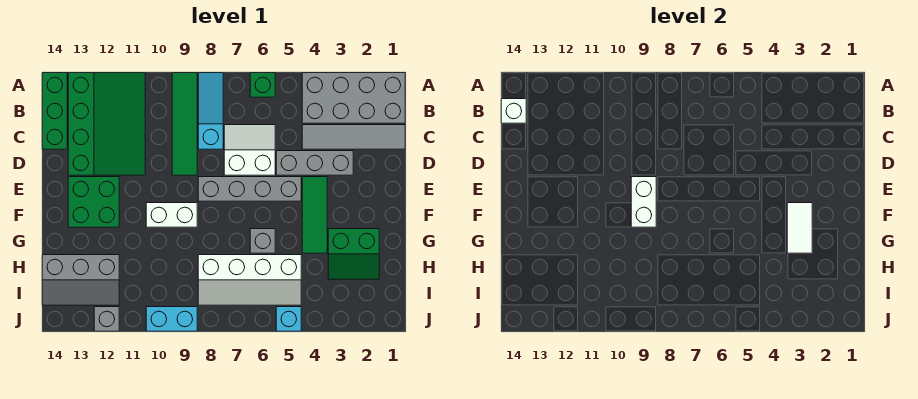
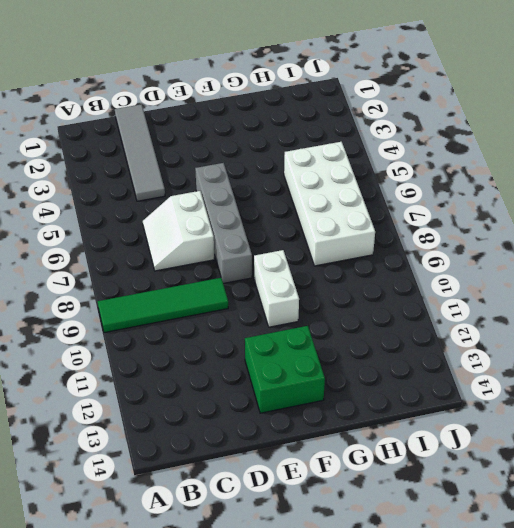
white brick H5:I8 level 1 -> white slope H5:I8 level 1 top H
none -> grey brick A1:B4 level 1
none -> green brick A6 level 1
none -> cyan slope A8:C8 level 1 top C

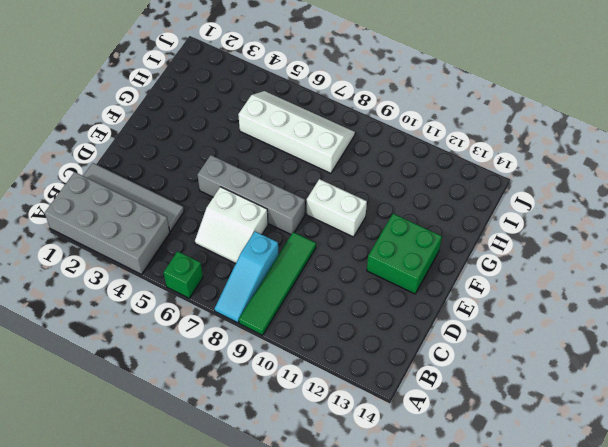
none -> green slope A11:D13 level 1 top 13
none -> green brick A14:C14 level 1
none -> grey brick D3:D5 level 1

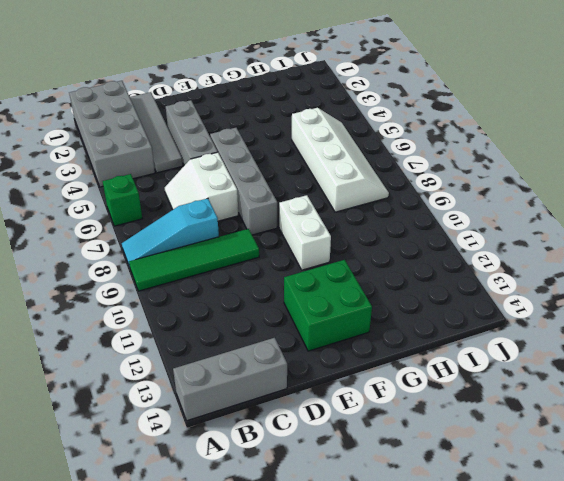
grey brick A14:C14 level 1 -> green brick A14:C14 level 1
none -> green slope A11:D13 level 1 top 13
none -> green tile E4:G4 level 1
none -> green slope G2:H3 level 1 top G

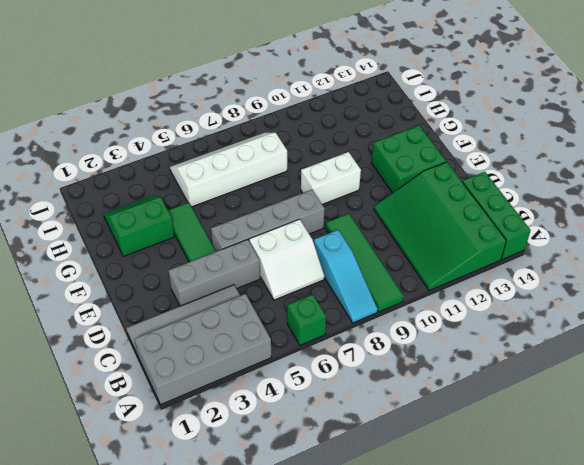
none -> grey brick G6 level 1
none -> grey slope H12:I14 level 1 top H
none -> cyan brick J5 level 1

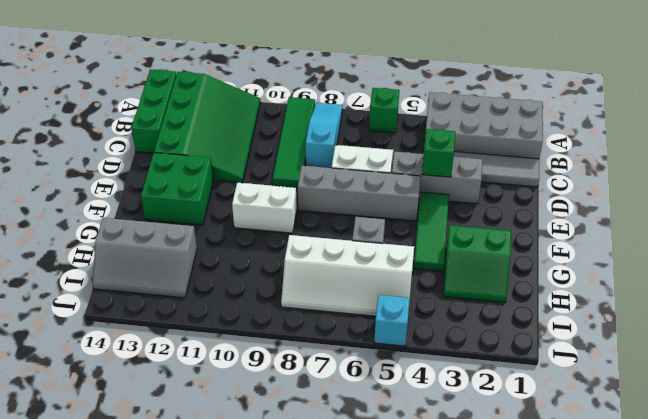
green brick D4 level 2 -> none
none -> cyan brick J9:J10 level 1
none -> grey brick J12 level 1
none -> white brick B14 level 2

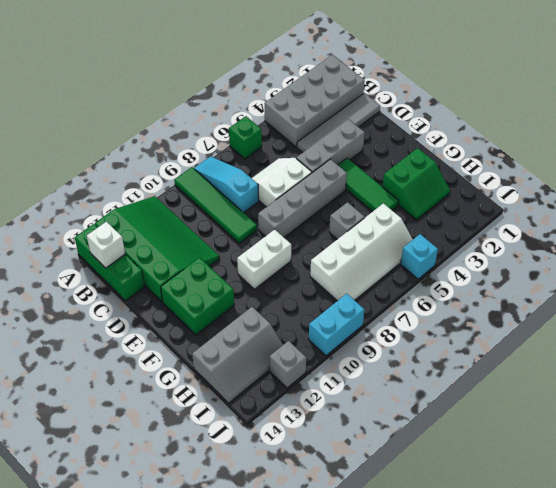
none -> white brick E9:F9 level 2
none -> white tile F3:G3 level 2

